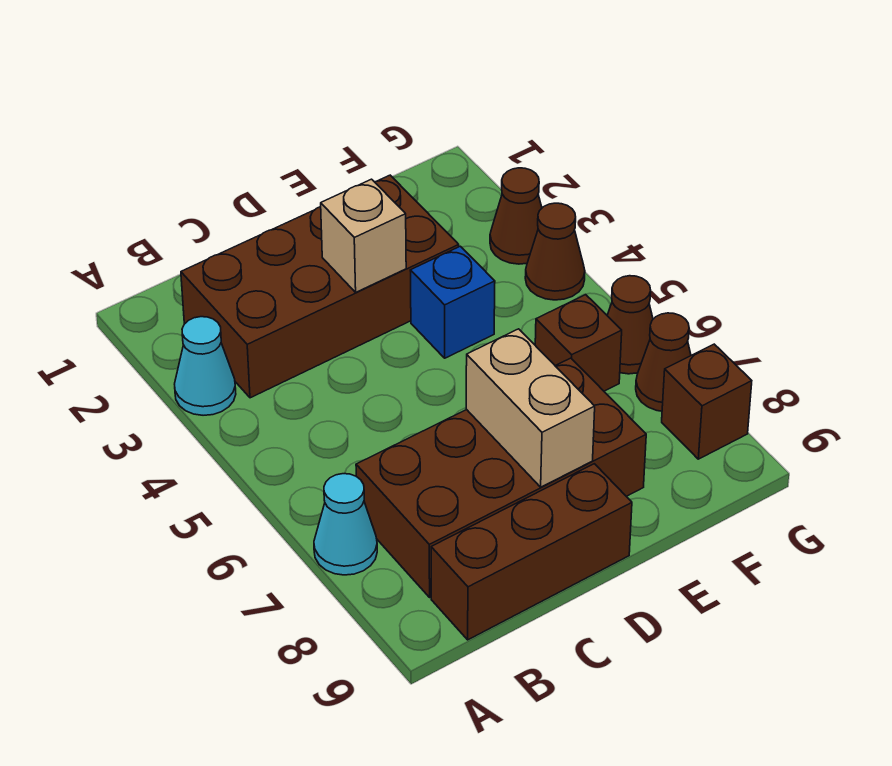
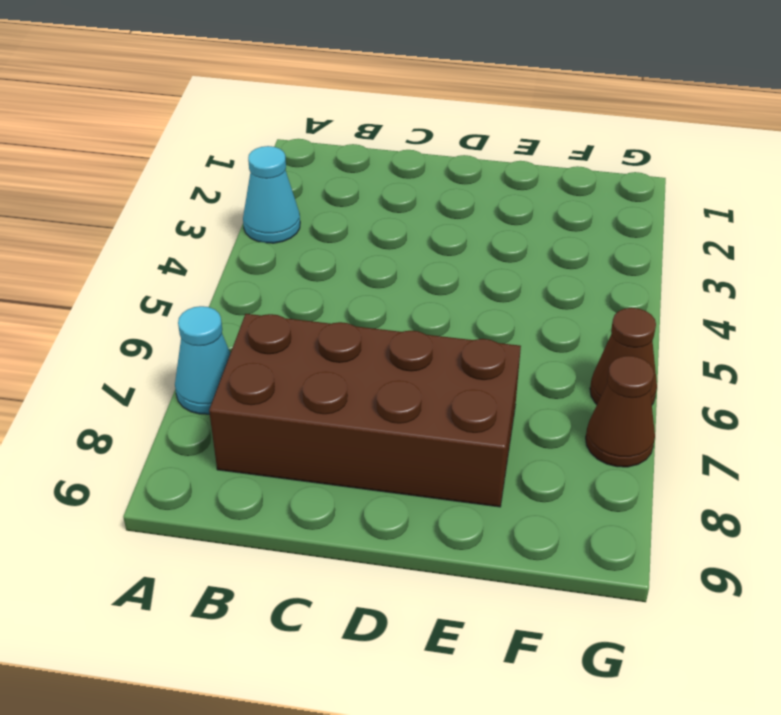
none -> brown brick B2:E3 level 1
none -> brown brick B9:D9 level 1
none -> blue brick E4 level 1

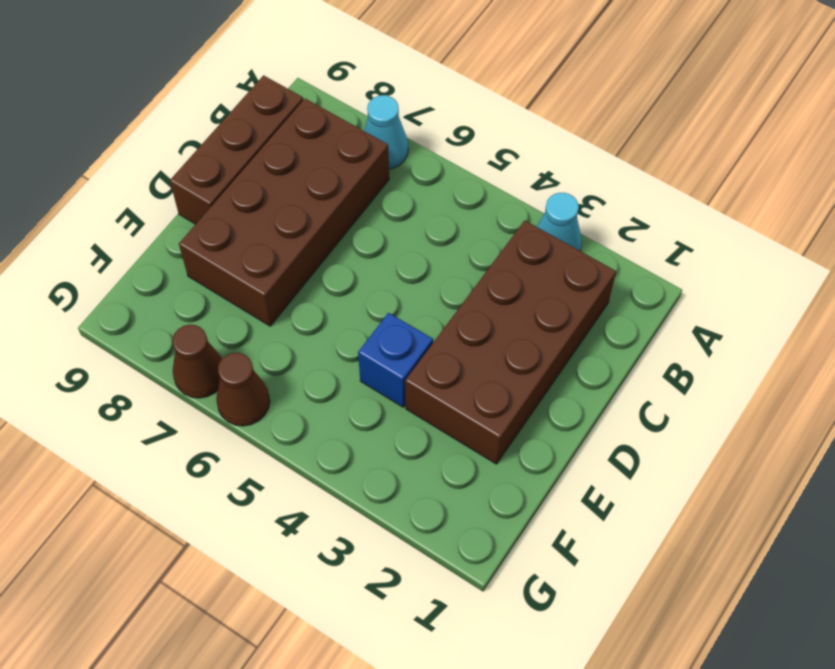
none -> brown brick F6 level 1
none -> brown cone G3 level 1
none -> brown cone G4 level 1

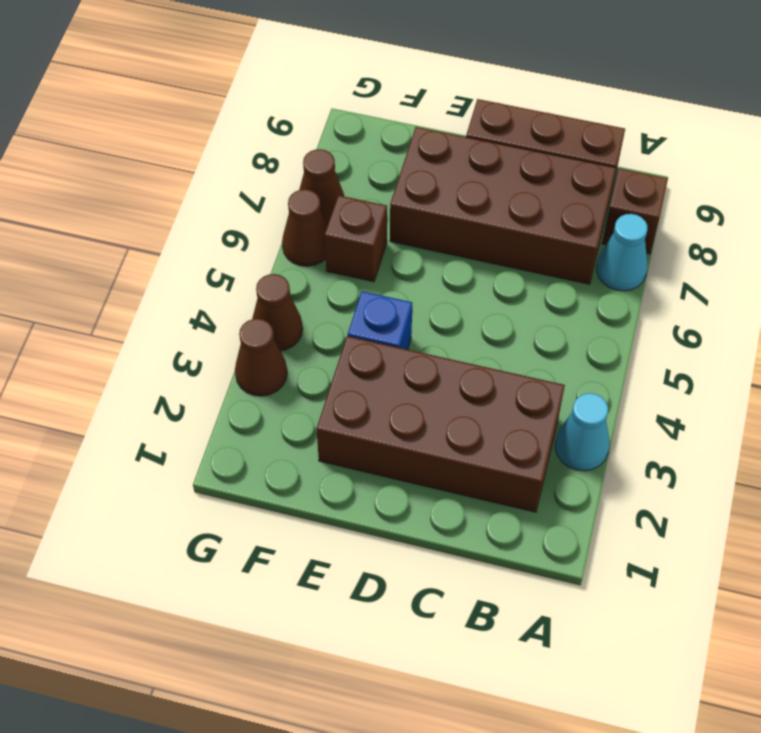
brown brick A8 level 1 -> brown brick G8 level 1
none -> tan brick D3 level 2
none -> tan brick D7:D8 level 2

